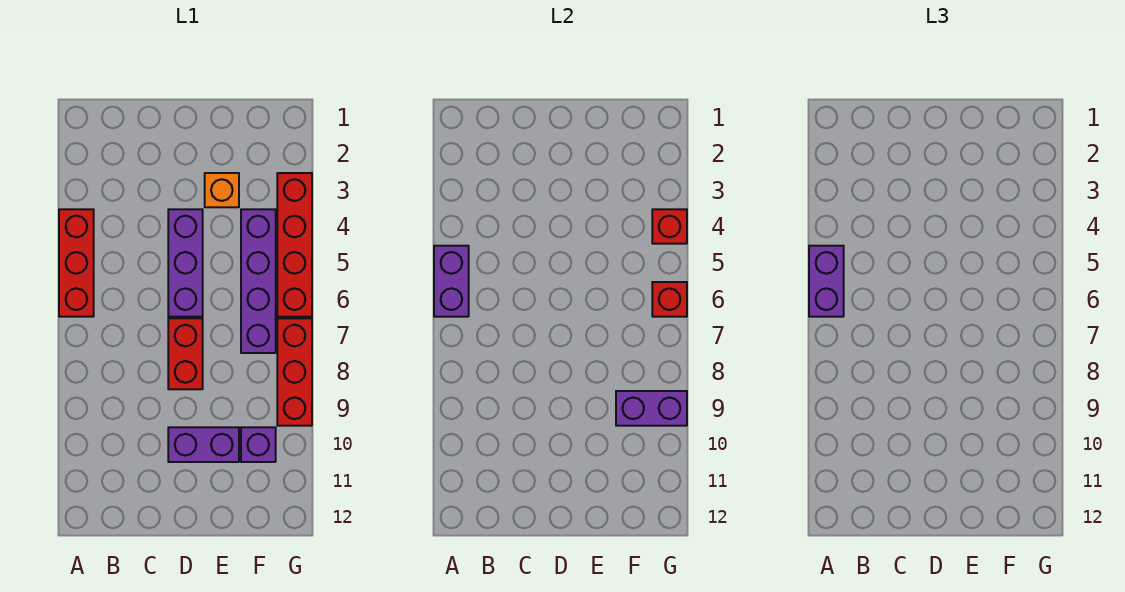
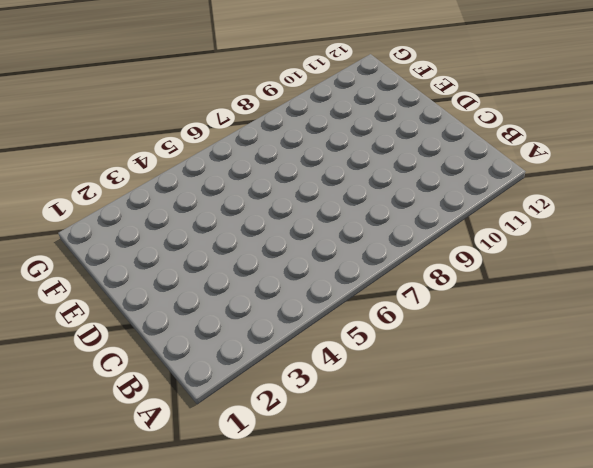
none -> red brick A4:A6 level 1
none -> purple brick D4:D6 level 1
none -> red brick D7:D8 level 1

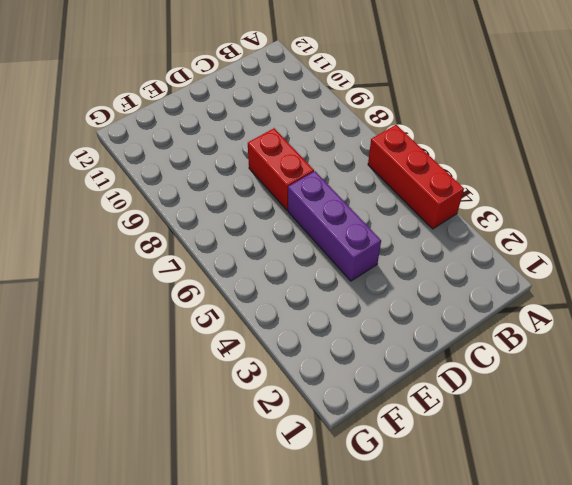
none -> purple brick D10:E10 level 1
none -> orange brick E3 level 1
none -> purple brick F4:F7 level 1

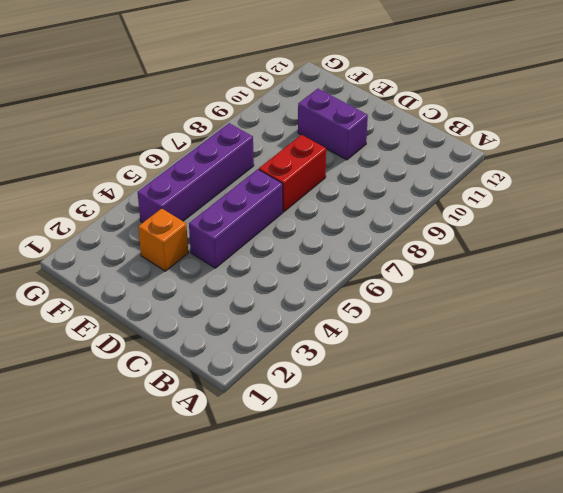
none -> red brick A4:A6 level 1
none -> purple brick F10 level 1
none -> red brick G3:G6 level 1

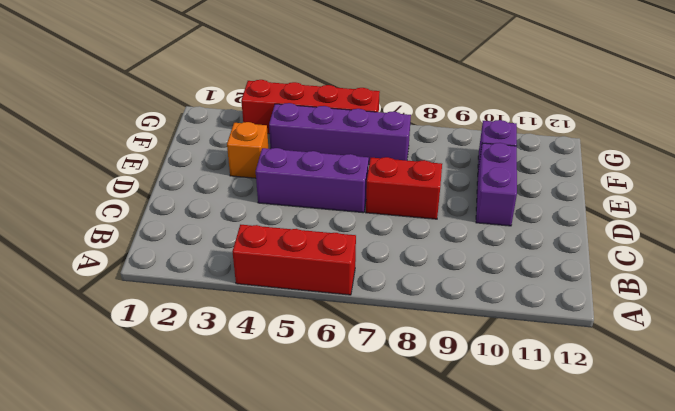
none -> red brick G7:G9 level 1
none -> purple brick A5:A6 level 2
none -> purple brick F9:G9 level 2

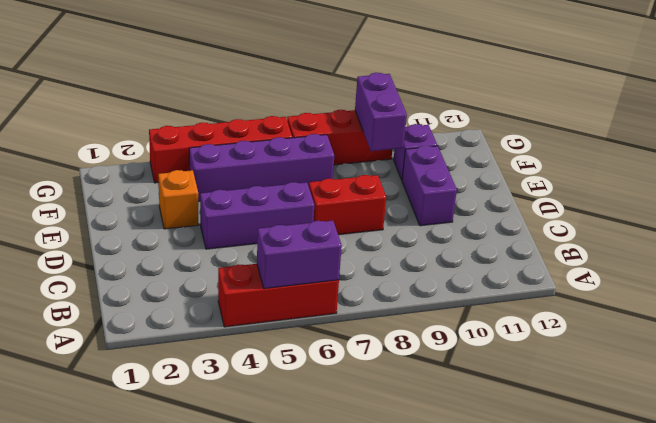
none -> red brick G4 level 2
none -> red brick G6 level 2
none -> purple brick A5:A6 level 3

